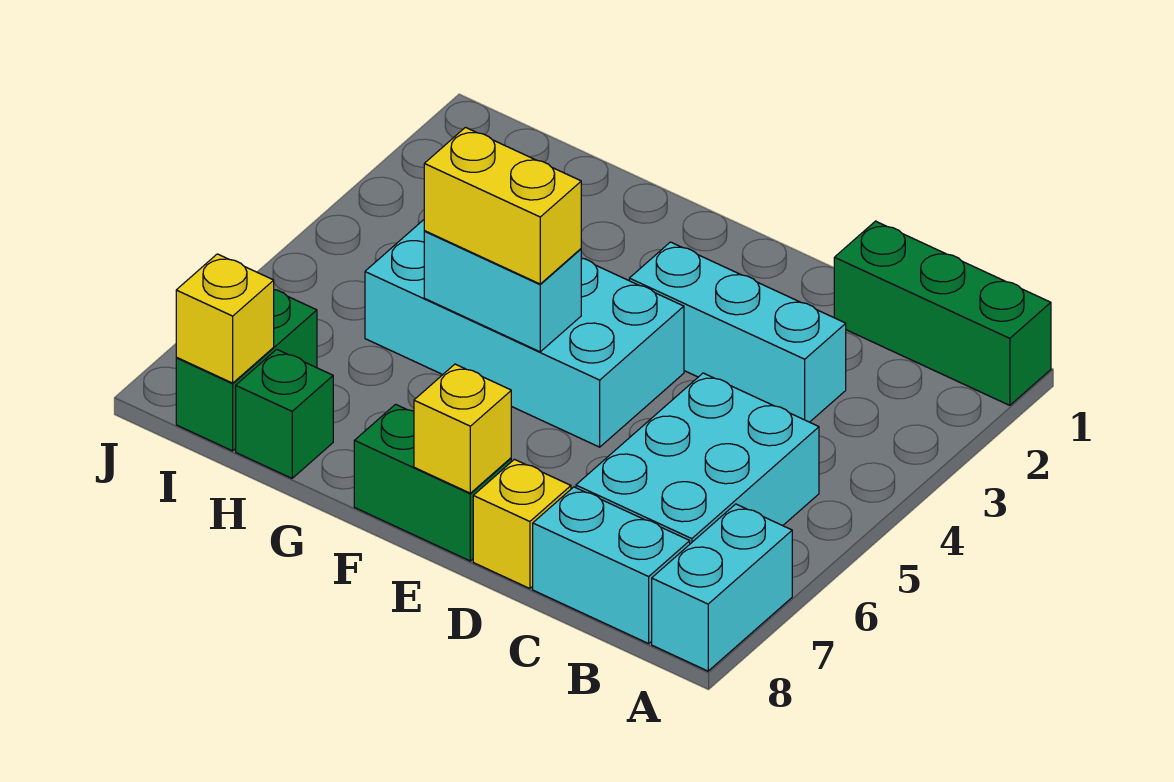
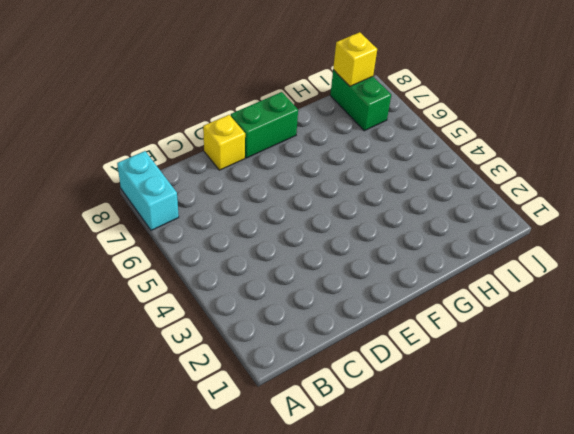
none -> green brick A1:C1 level 1
none -> cyan brick B5:C7 level 1
none -> cyan brick B8:C8 level 1

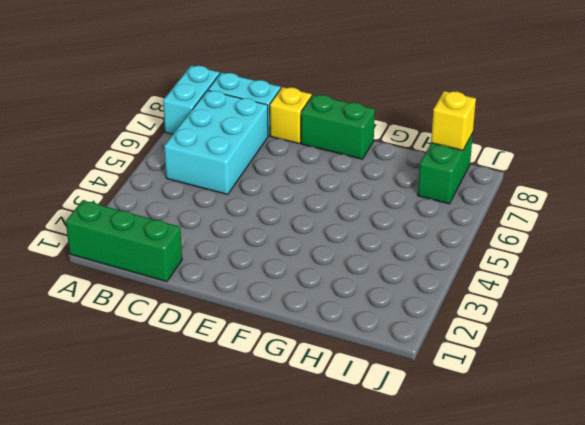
none -> cyan brick C3:E3 level 1
none -> cyan brick E4:H5 level 1
none -> green brick H8 level 1

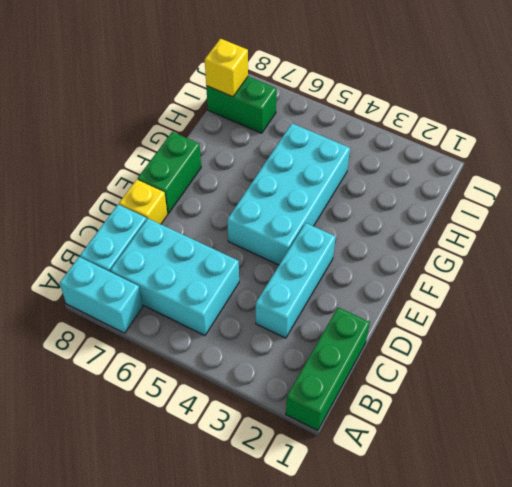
none -> green brick H8 level 1
none -> yellow brick E8 level 2
none -> cyan brick F5:G5 level 2

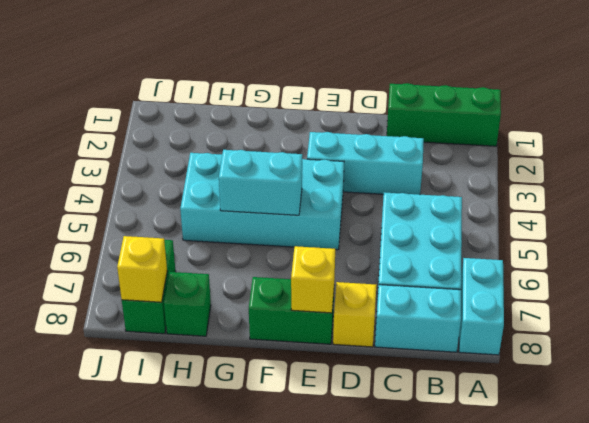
none -> yellow brick F5:G5 level 3

